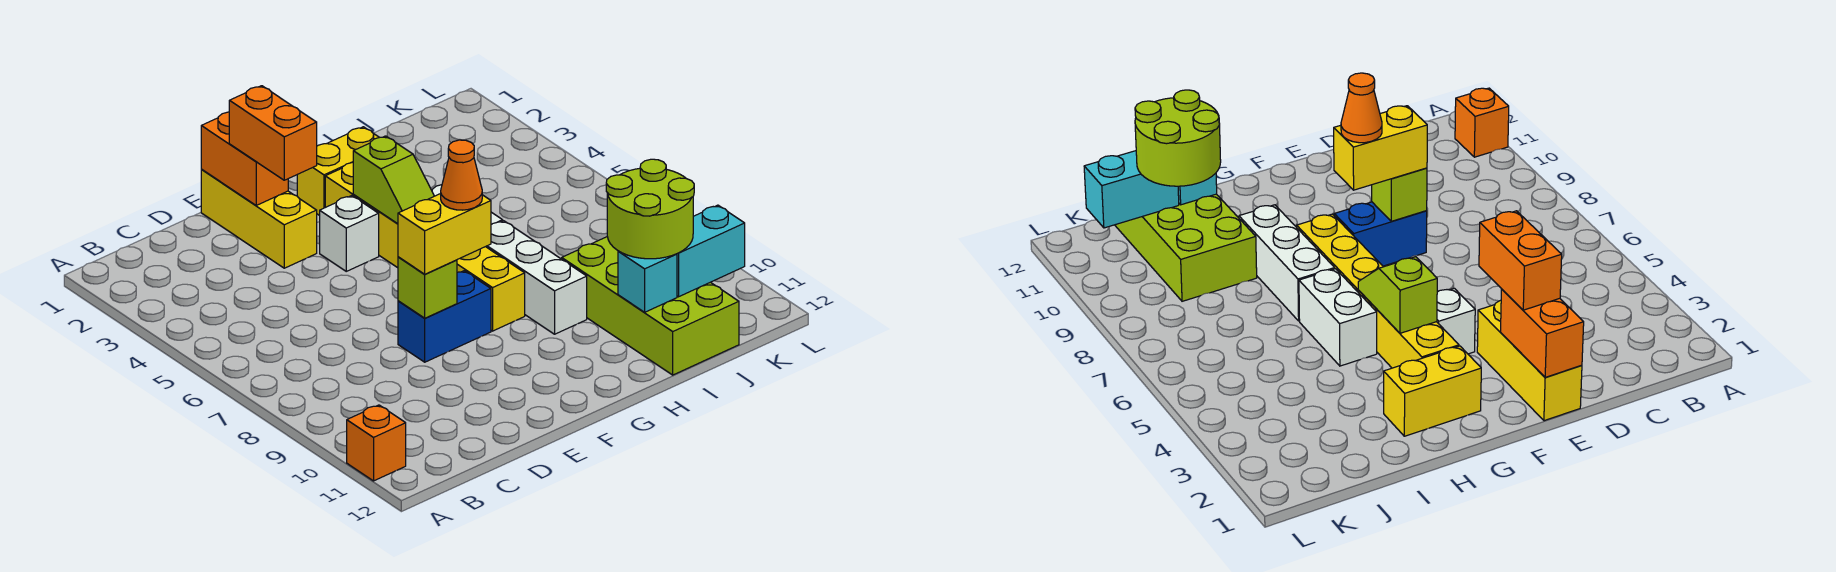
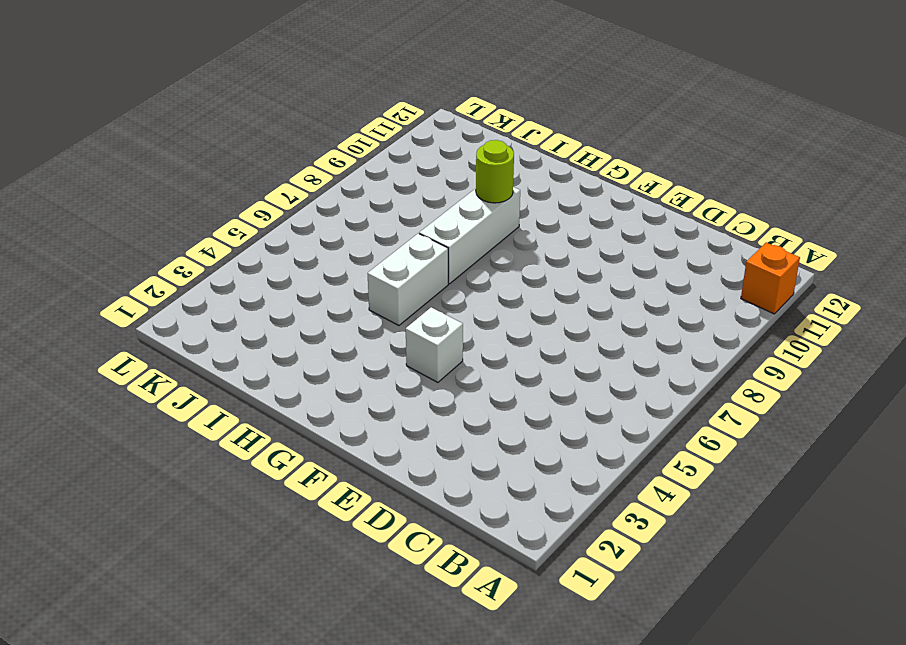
lime round brick H9 level 2 -> none
none -> yellow brick E1:E3 level 1
none -> blue brick E8:F8 level 1
none -> yellow brick G2:H2 level 1

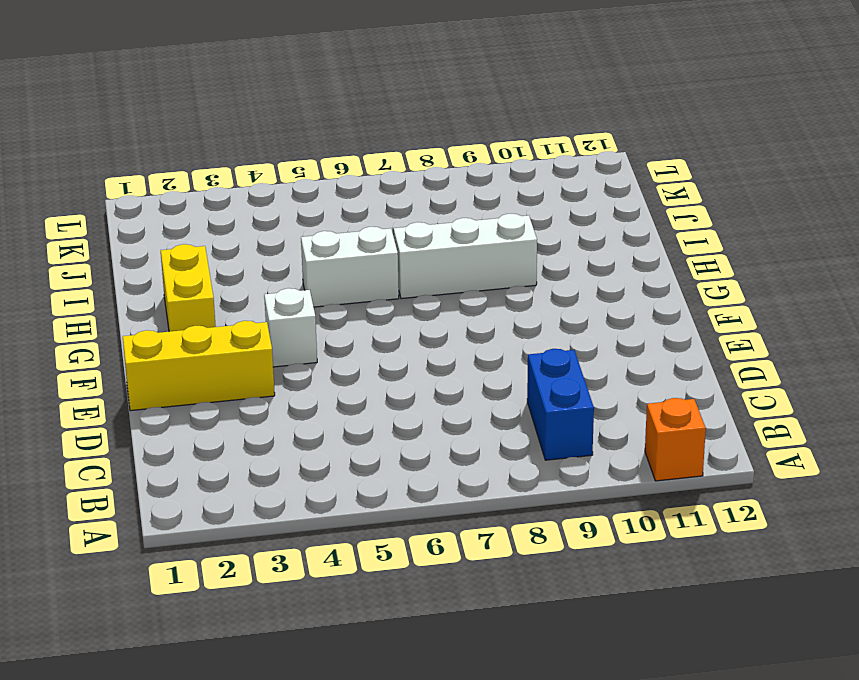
blue brick B9:C9 level 1 -> blue brick E8:F8 level 1
none -> yellow brick G3:G8 level 1
none -> lime brick I9:J12 level 1
none -> orange brick E1:E2 level 2

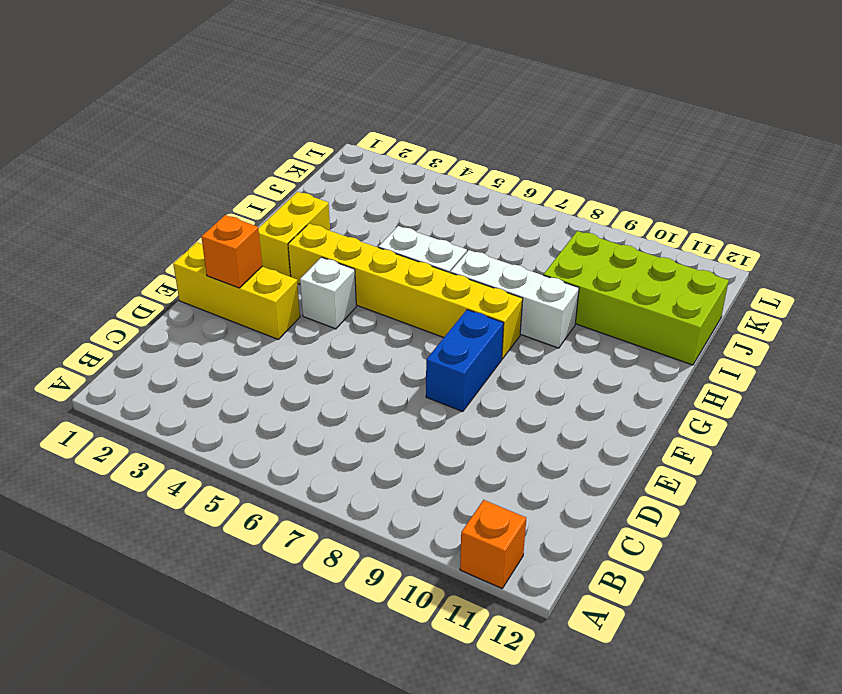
orange brick E2 level 2 -> orange brick E1:E2 level 2
none -> lime brick E8 level 2
none -> lime slope G4:G5 level 2 top 4
none -> cyan brick I11 level 2

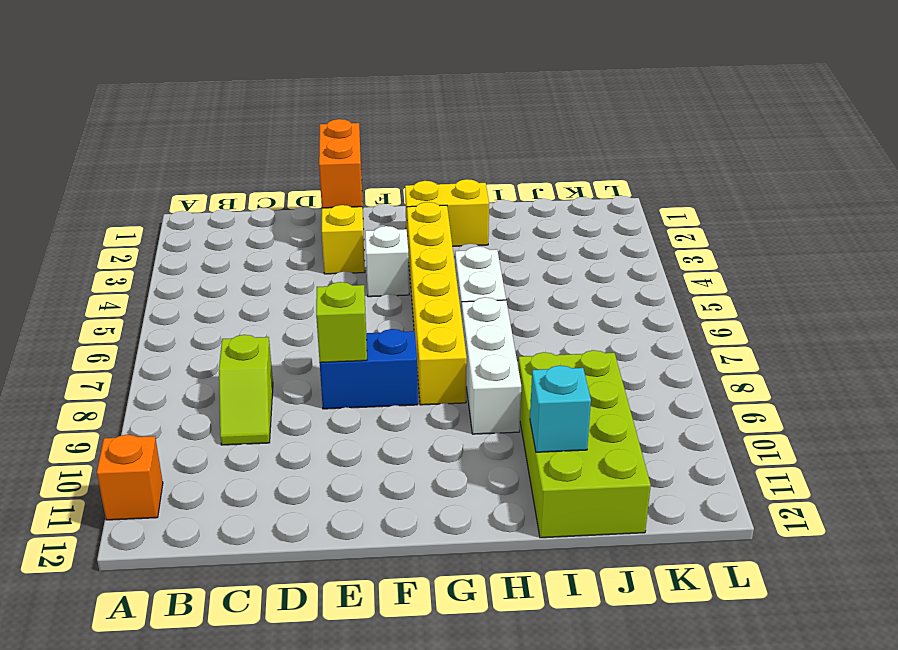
lime slope C8:C9 level 1 top 8 -> lime slope G4:G5 level 2 top 4
none -> cyan brick J11:K11 level 2
none -> orange brick E2:E3 level 3
none -> yellow brick E8:F8 level 3

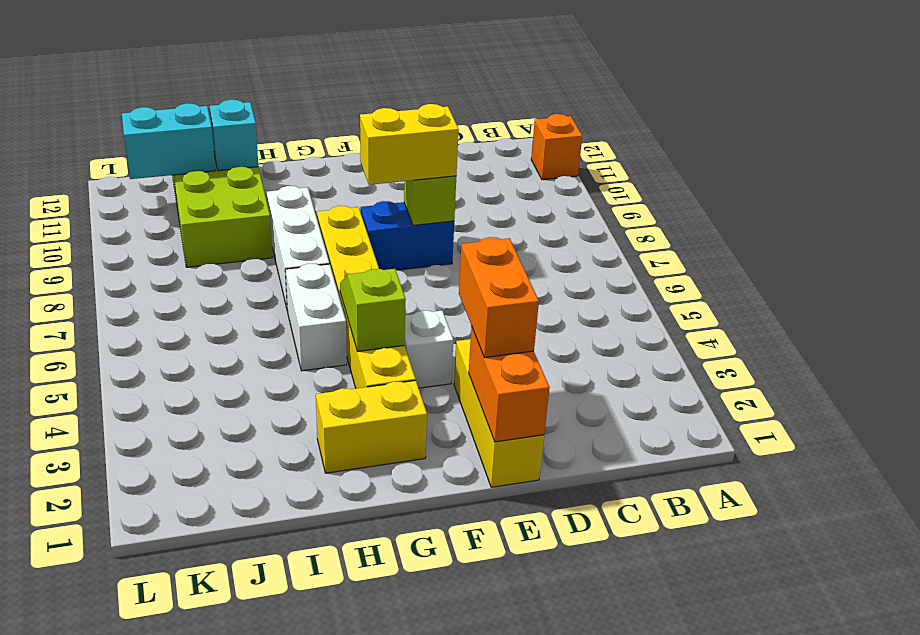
none -> lime round brick I10:J11 level 3
none -> orange cone F8 level 4

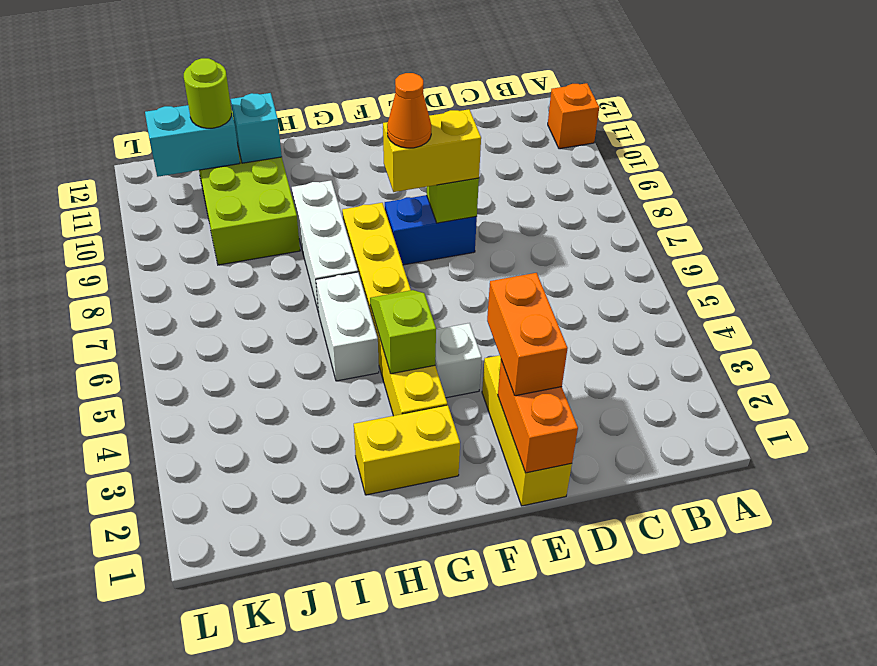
lime round brick J11 level 3 -> lime round brick I10:J11 level 3

